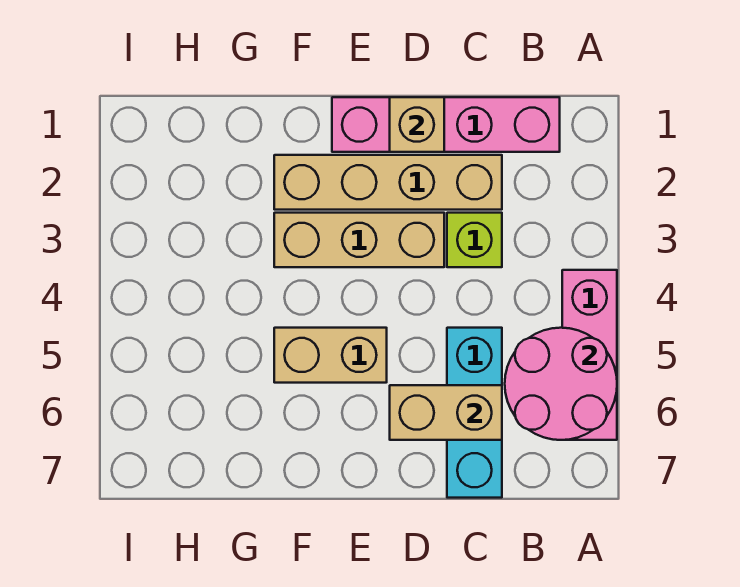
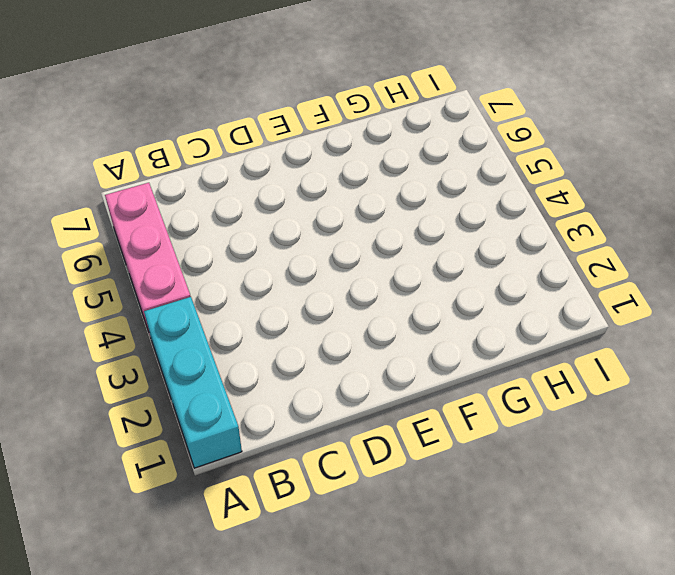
cyan brick A1:A3 level 1 -> cyan brick C5:C7 level 1
none -> pink brick B1:E1 level 1
none -> tan brick C2:F2 level 1

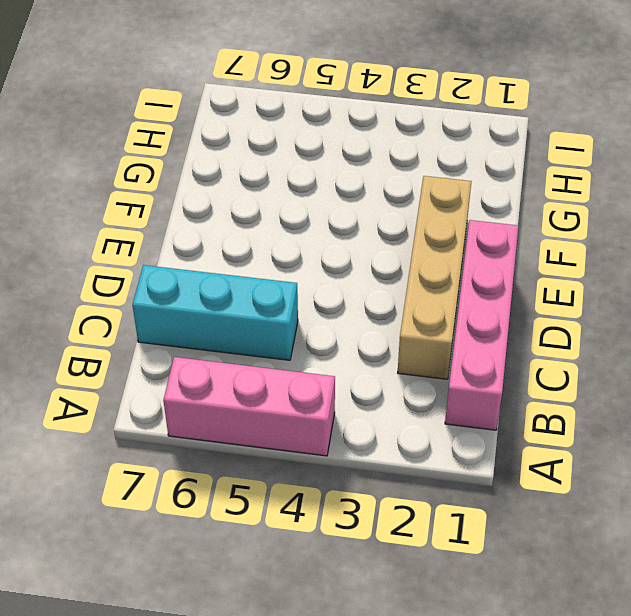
none -> lime brick C3 level 1
none -> tan brick D3:F3 level 1

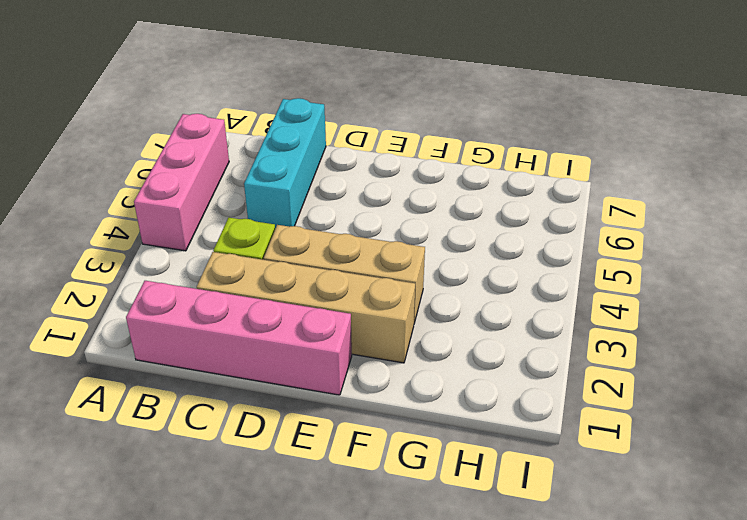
none -> tan brick E5:F5 level 1
none -> pink round brick A5:B6 level 2

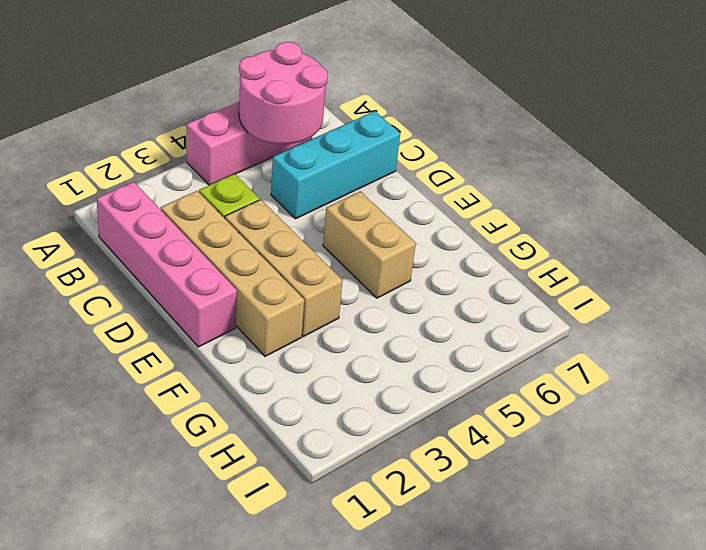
none -> tan brick C6:D6 level 2
none -> tan brick D1 level 2

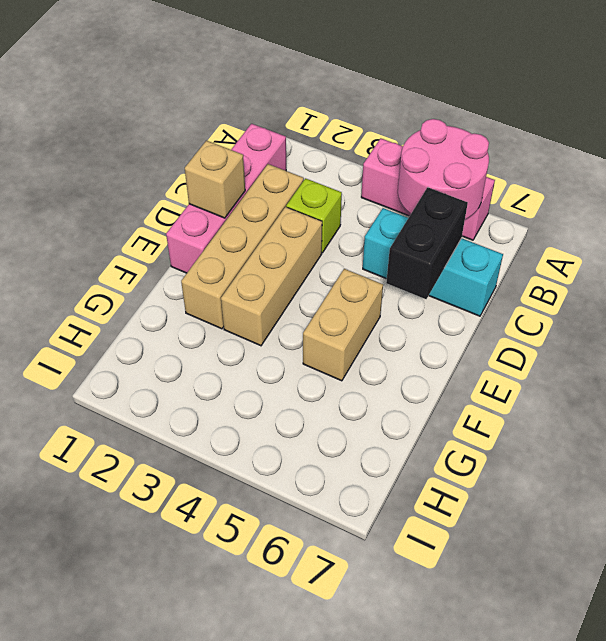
black brick C6:D6 level 2 -> tan brick C6:D6 level 2

